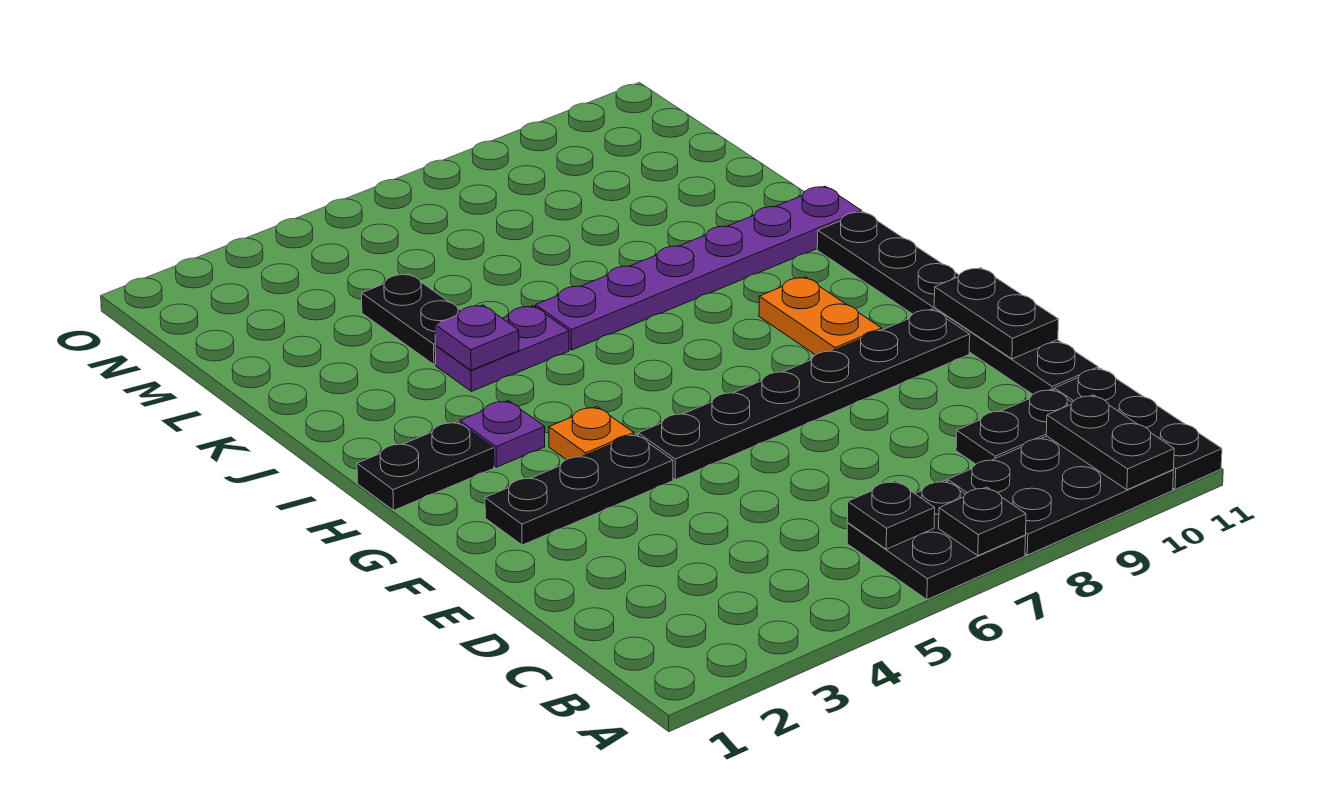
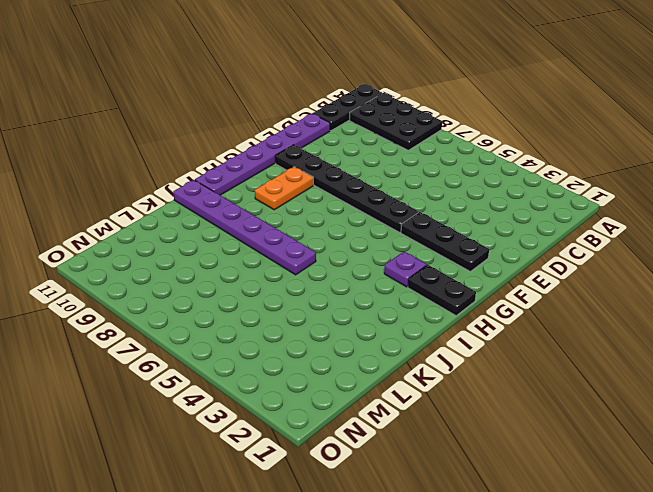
purple plate D11:I11 level 1 -> black plate D11:I11 level 1
none -> black plate A6:B7 level 1
none -> black plate C9:C10 level 1
none -> orange plate G4 level 1

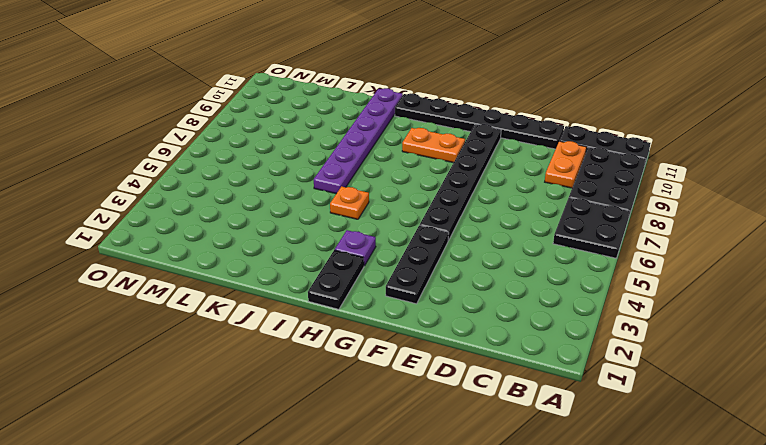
orange plate C9:C10 level 1 -> black plate C9:C10 level 1
orange plate I5 level 1 -> orange plate G4 level 1
none -> purple plate J4:J5 level 1
none -> black plate K4:L4 level 1
none -> black plate A7 level 2

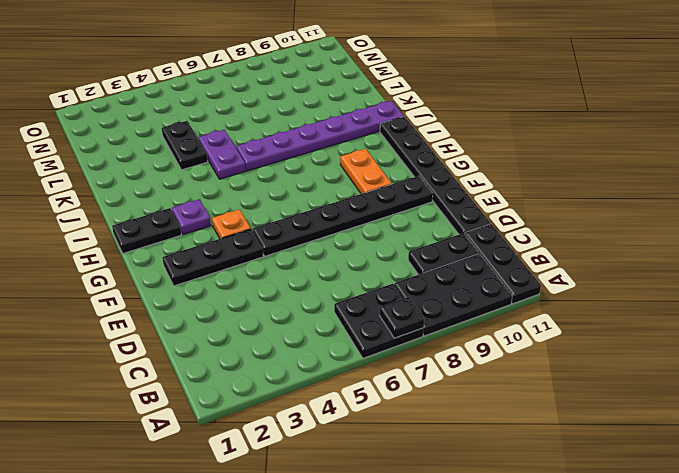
purple plate J5:K5 level 1 -> purple plate J4:J5 level 1
none -> black plate A10:B10 level 2
none -> black plate B6 level 2
none -> black plate E11:F11 level 2

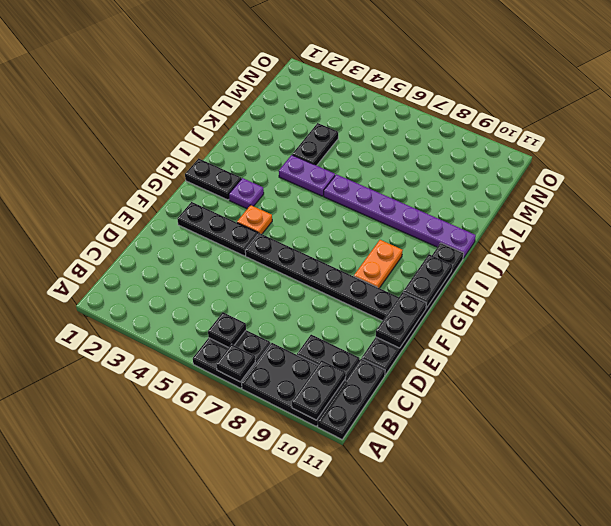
black plate G11:H11 level 2 -> none
none -> purple plate J4 level 2

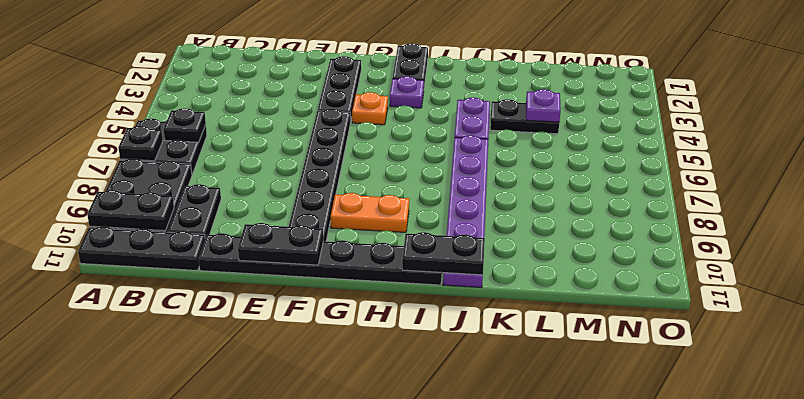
black plate I11:J11 level 2 -> none
purple plate L4 level 2 -> purple plate J4 level 2

